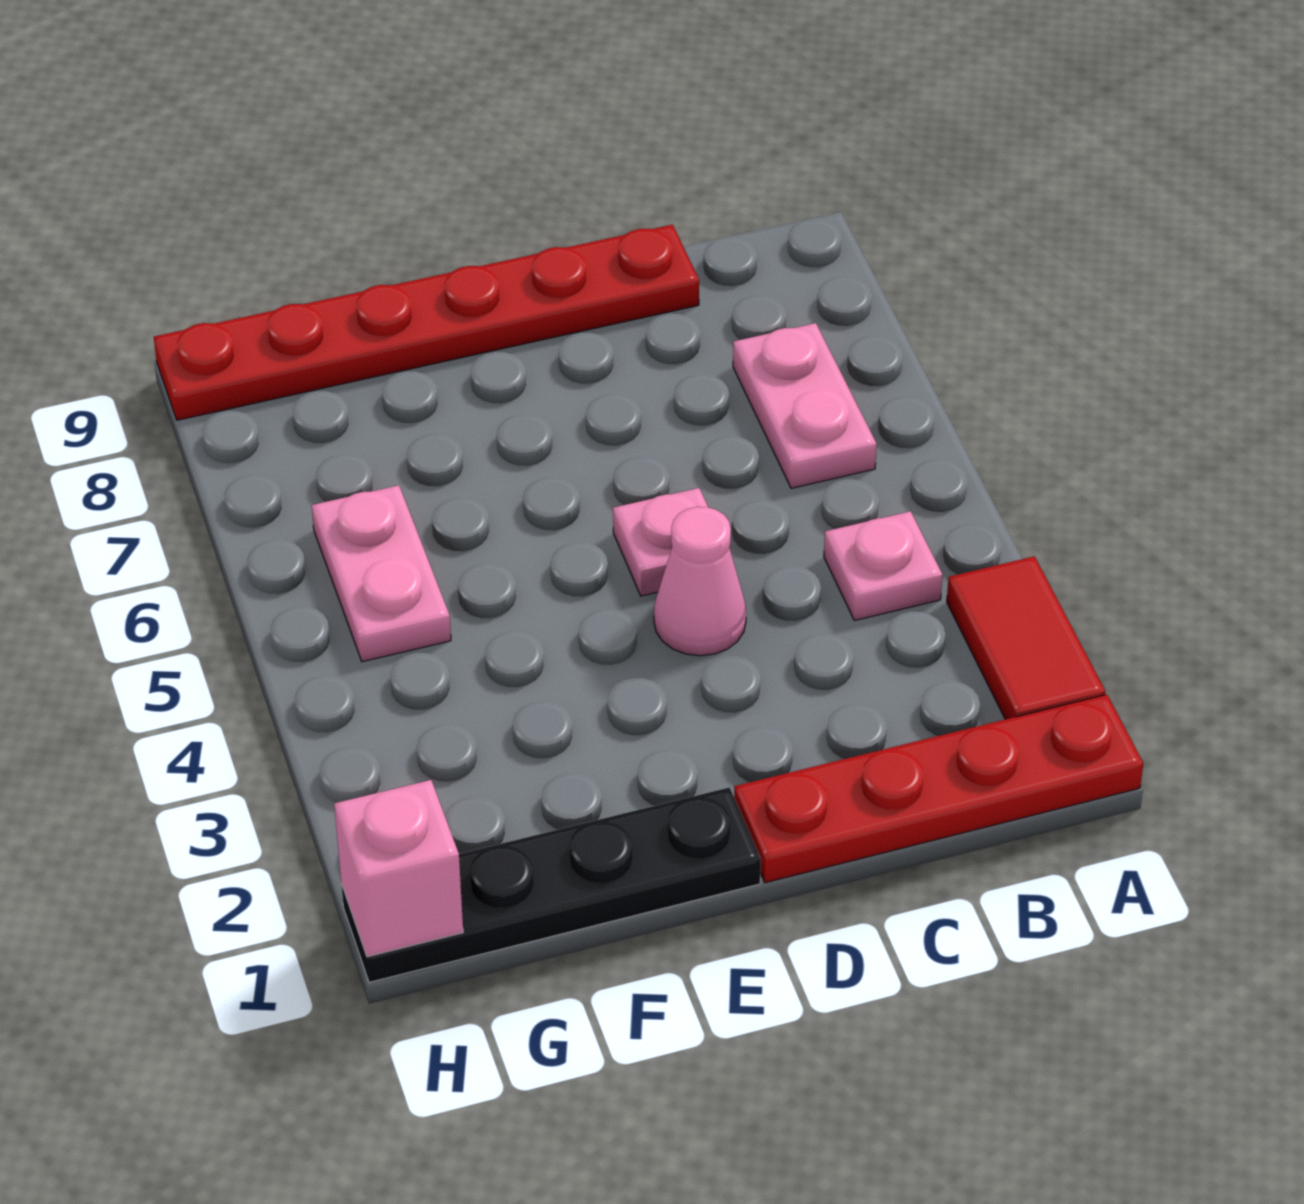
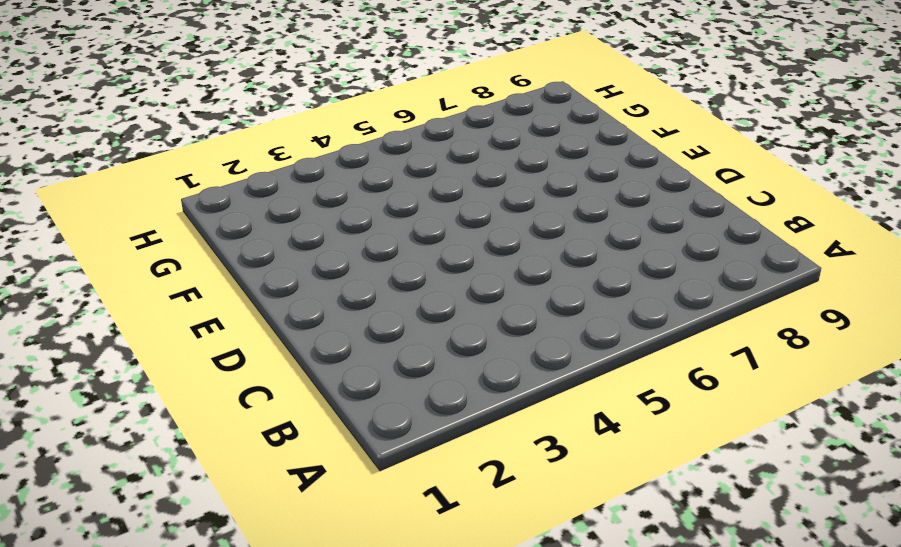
none -> red plate A1:D1 level 1
none -> red tile A2:A3 level 1

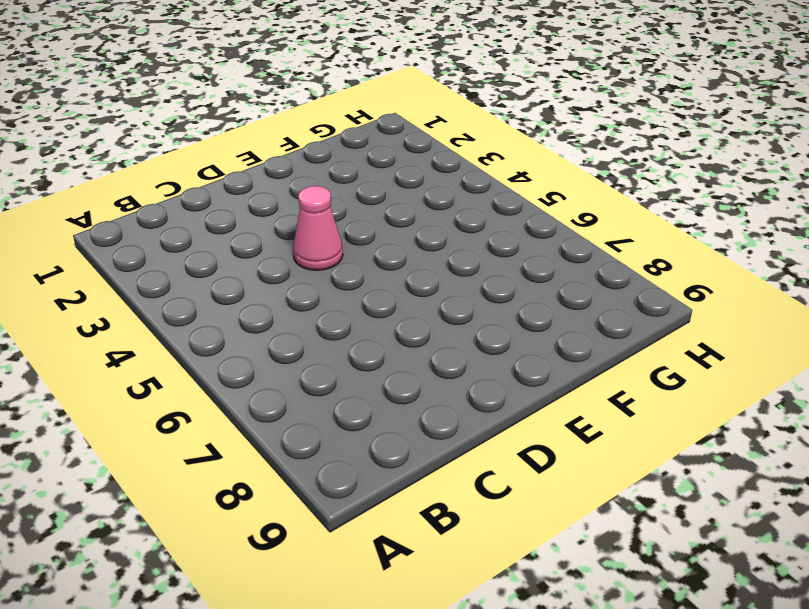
none -> red plate A1:D1 level 1
none -> red tile A2:A3 level 1

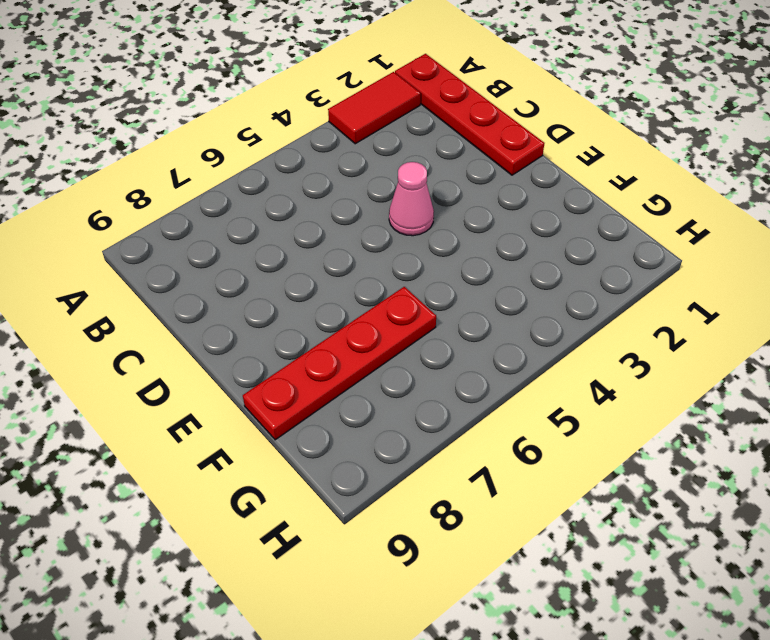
red plate F6:F9 level 1 -> red plate C9:H9 level 1
none -> pink plate B4 level 1
none -> pink plate B6:B7 level 1

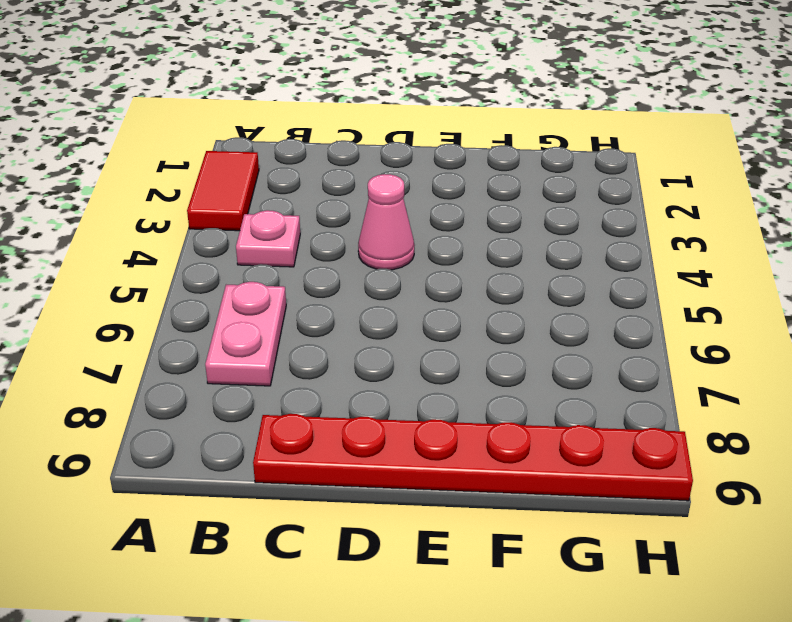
none -> red plate A1:D1 level 1
none -> pink plate D5 level 1

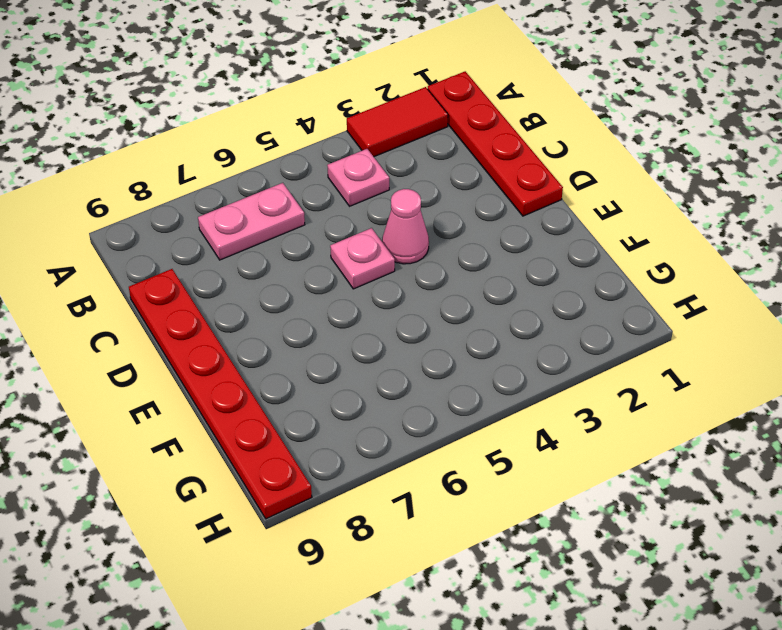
none -> black plate E1:H1 level 1
none -> pink plate G5:G6 level 1

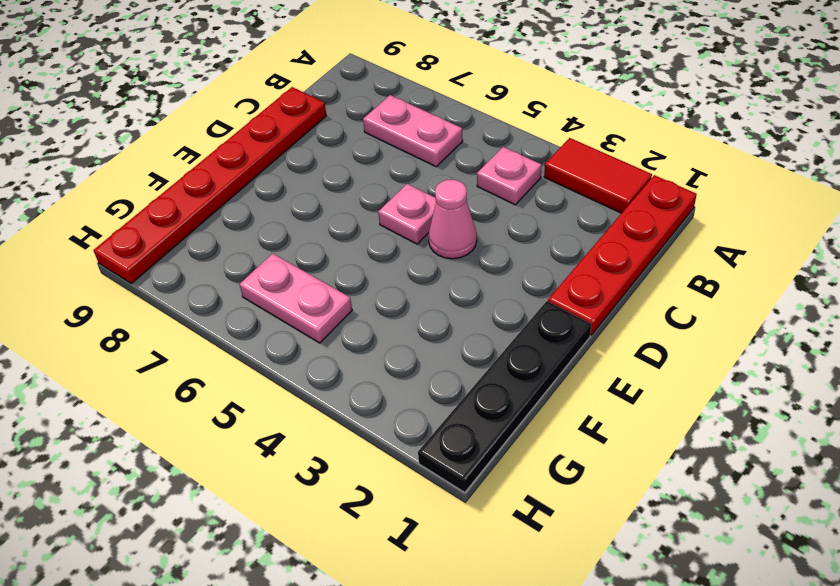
none -> pink brick H1 level 2

